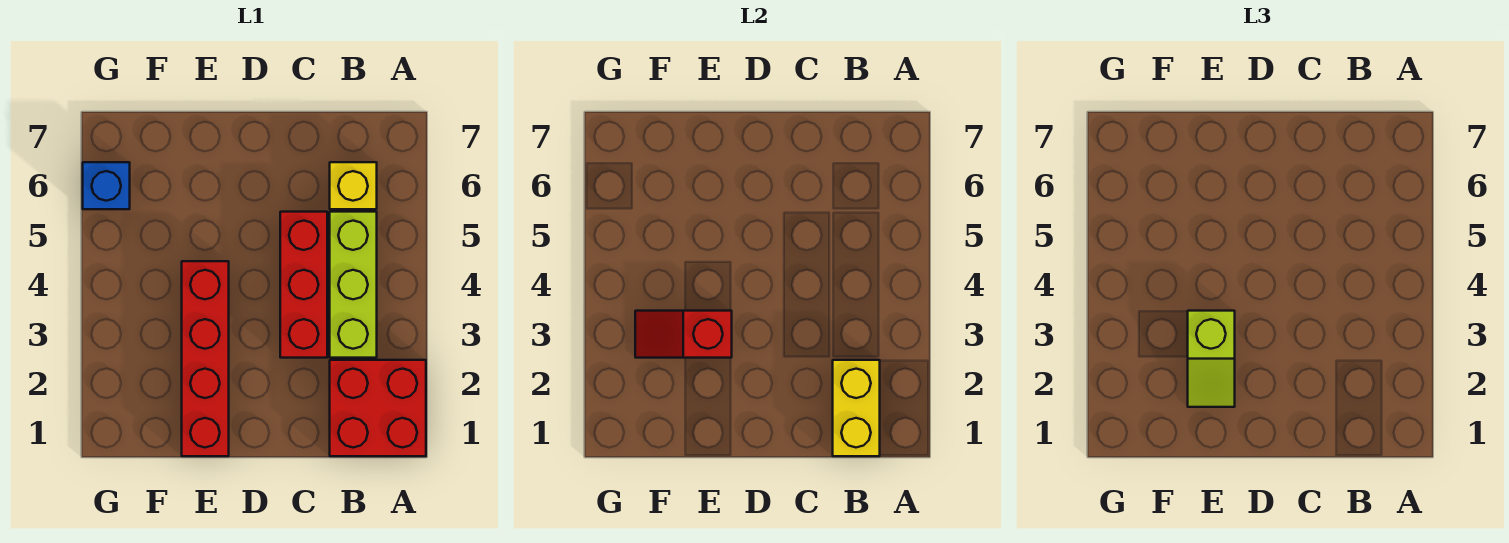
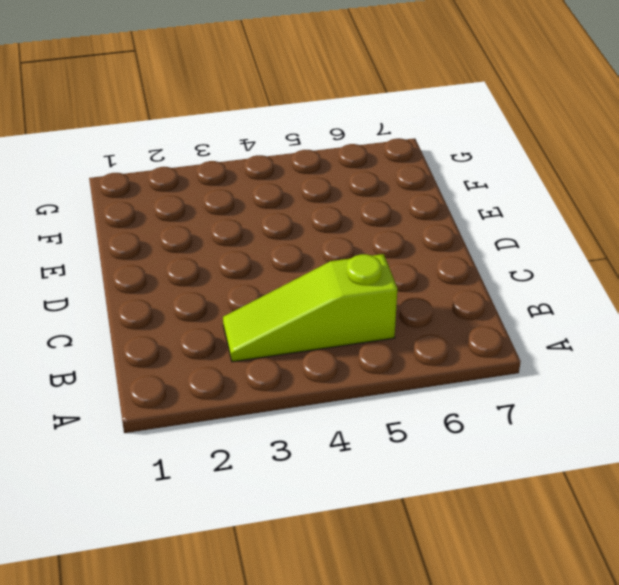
lime slope B3:B5 level 1 top 5 -> lime brick B3:B5 level 1
none -> red brick A1:B2 level 1
none -> yellow brick B6 level 1

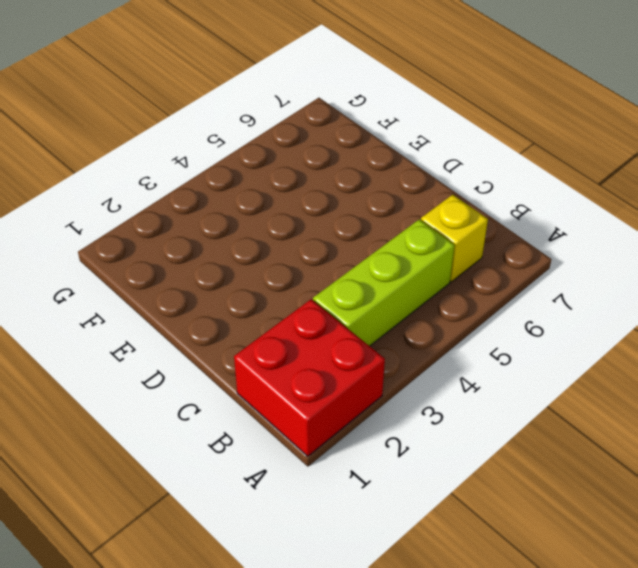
none -> red brick C3:C5 level 1
none -> red brick E1:E4 level 1

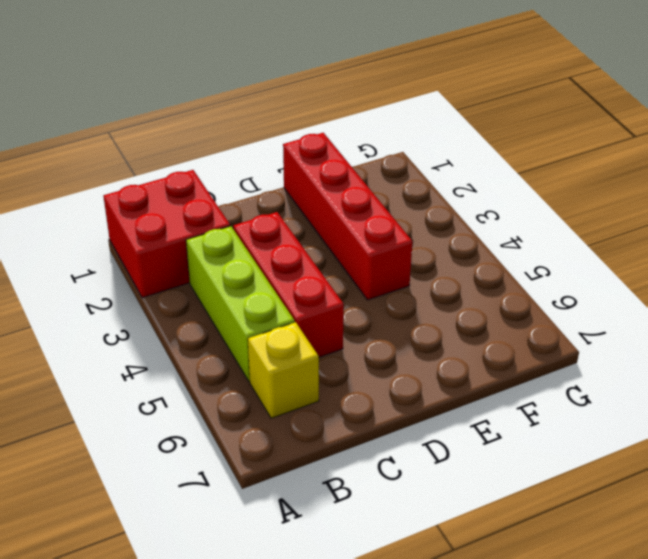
none -> blue brick G6 level 1
none -> yellow brick B1:B2 level 2

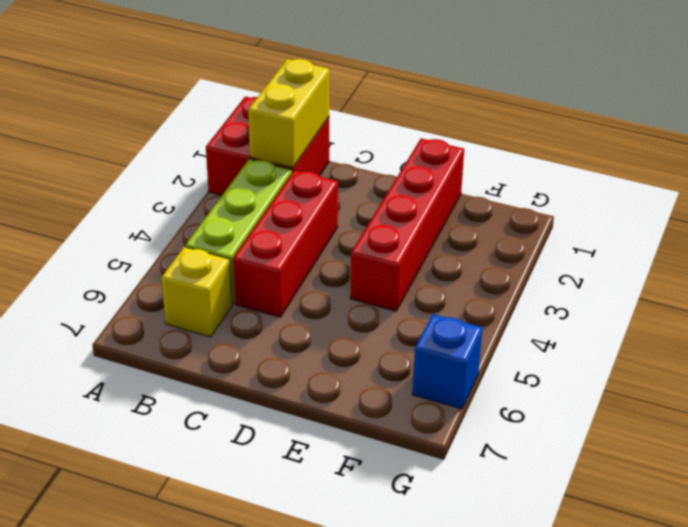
none -> red slope E3:F3 level 2 top E
none -> lime slope E2:E3 level 3 top 3

